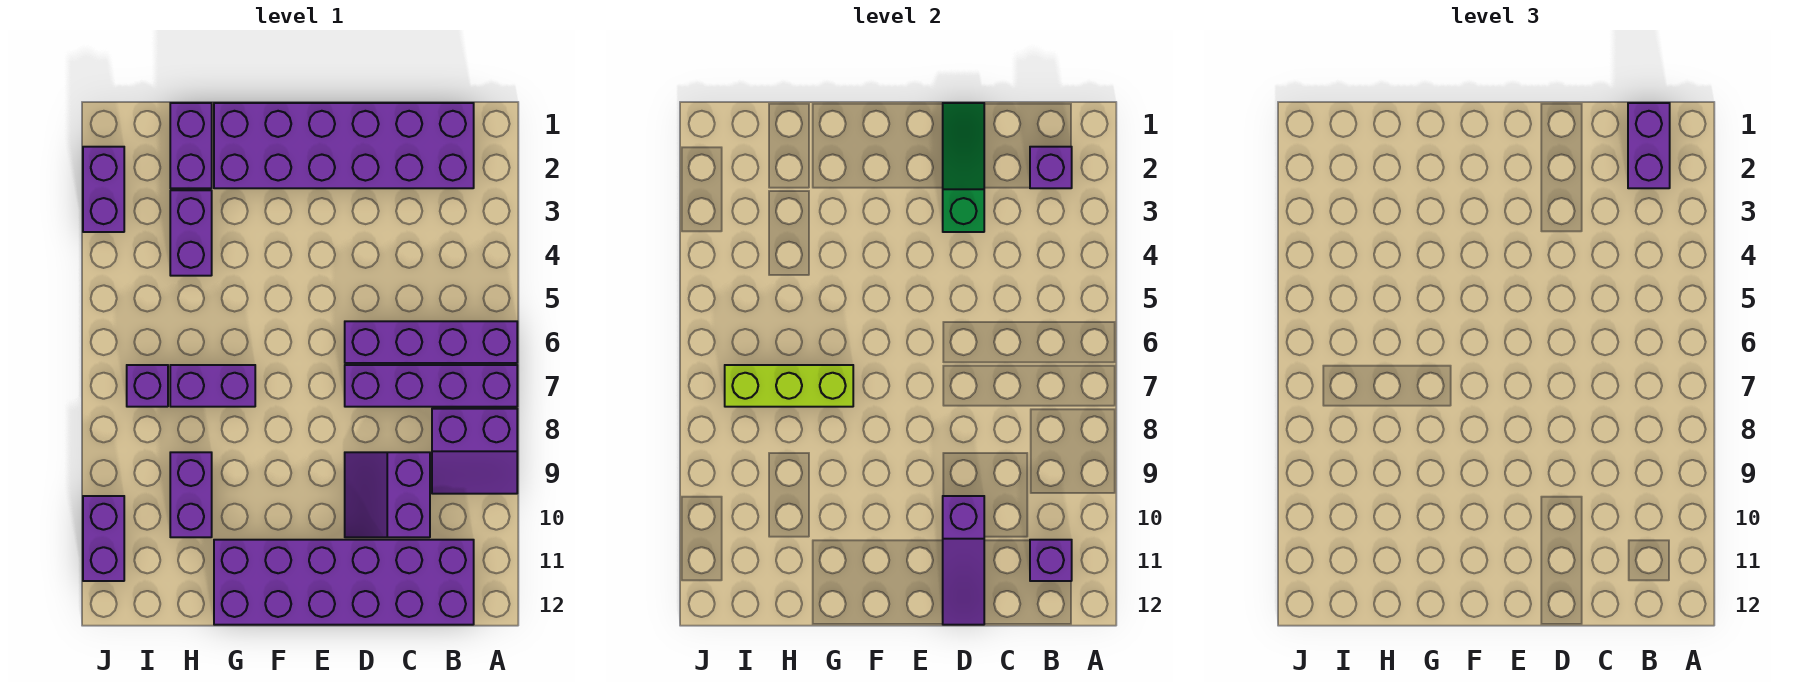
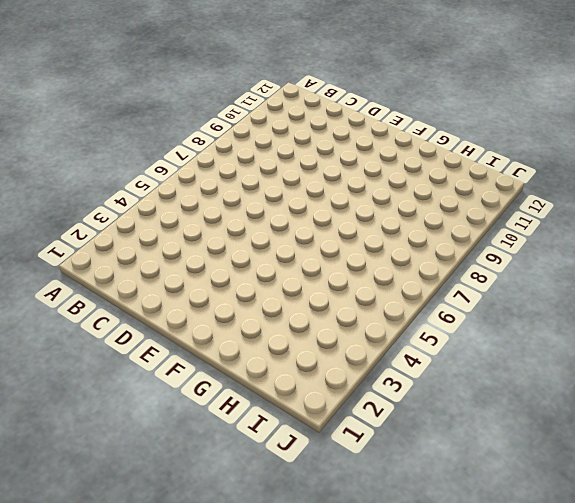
none -> purple brick A6:D6 level 1
none -> purple brick A7:D7 level 1
none -> purple slope A8:B9 level 1 top 8

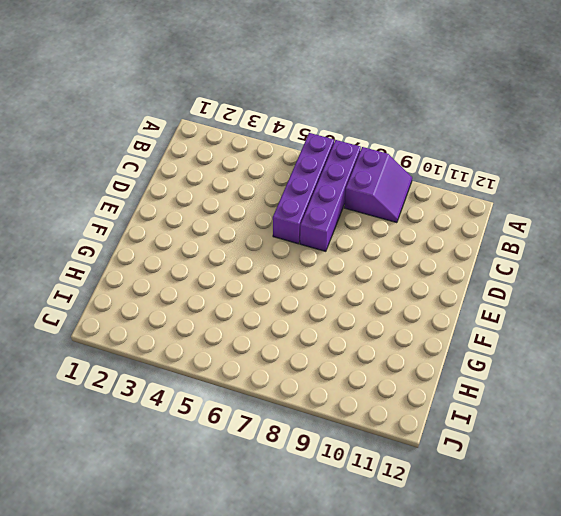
none -> purple brick B1:G2 level 1
none -> purple brick B11:G12 level 1
none -> purple slope C9:D10 level 1 top C

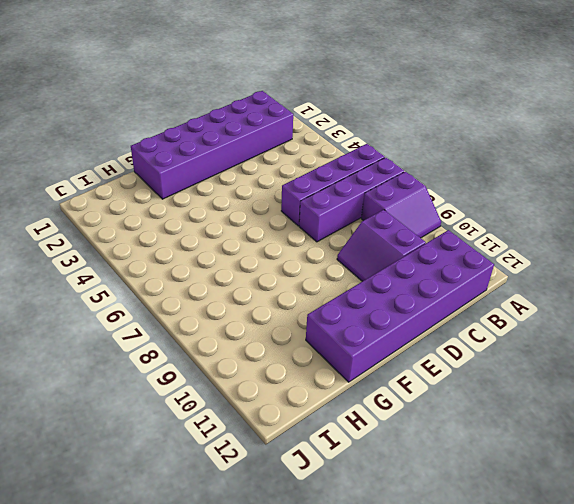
none -> purple brick G7:H7 level 1
none -> purple brick H1:H2 level 1
none -> purple brick H3:H4 level 1

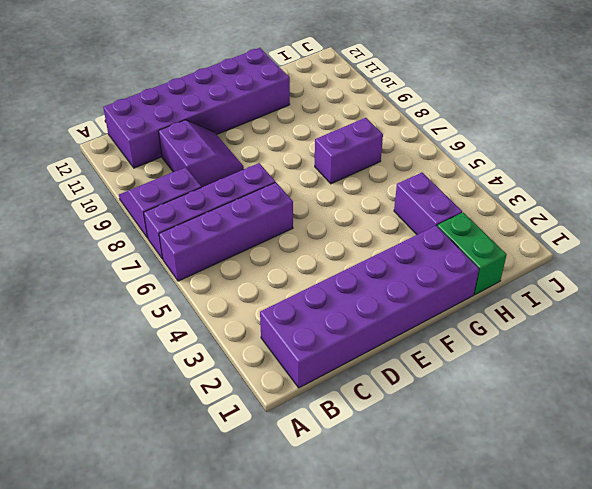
green brick H1:H2 level 1 -> purple brick H1:H2 level 1
none -> purple brick H9:H10 level 1
none -> purple brick I7 level 1
none -> purple brick J2:J3 level 1

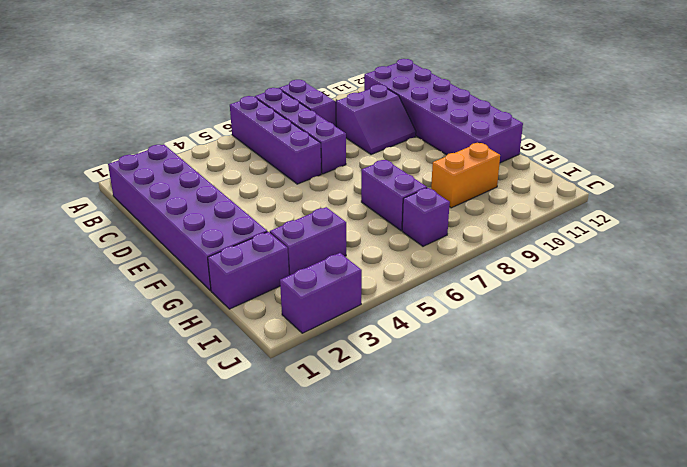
orange brick H9:H10 level 1 -> purple brick H9:H10 level 1
none -> purple brick J10:J11 level 1
none -> purple brick B2 level 2
none -> purple brick B11 level 2

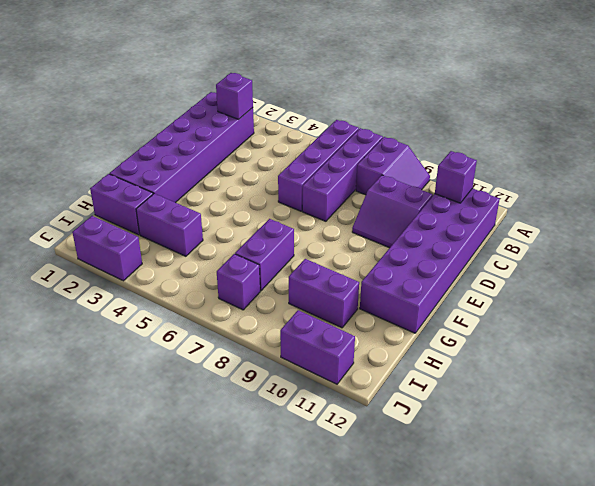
none -> green slope D1:D3 level 2 top 3
none -> purple slope D10:D12 level 2 top 10
none -> lime brick G7:I7 level 2

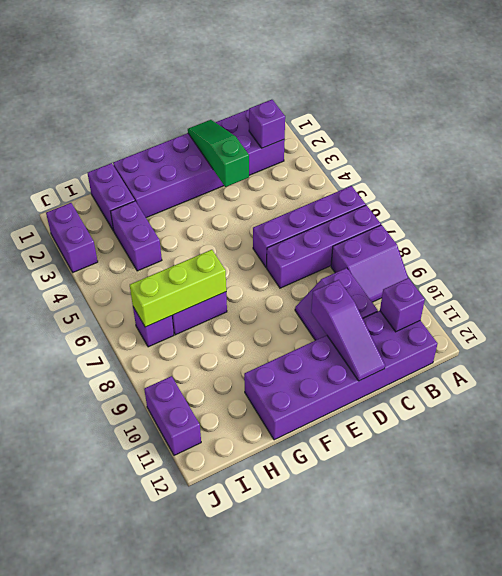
none -> purple brick H9:H10 level 1
none -> purple brick B1:B2 level 3

